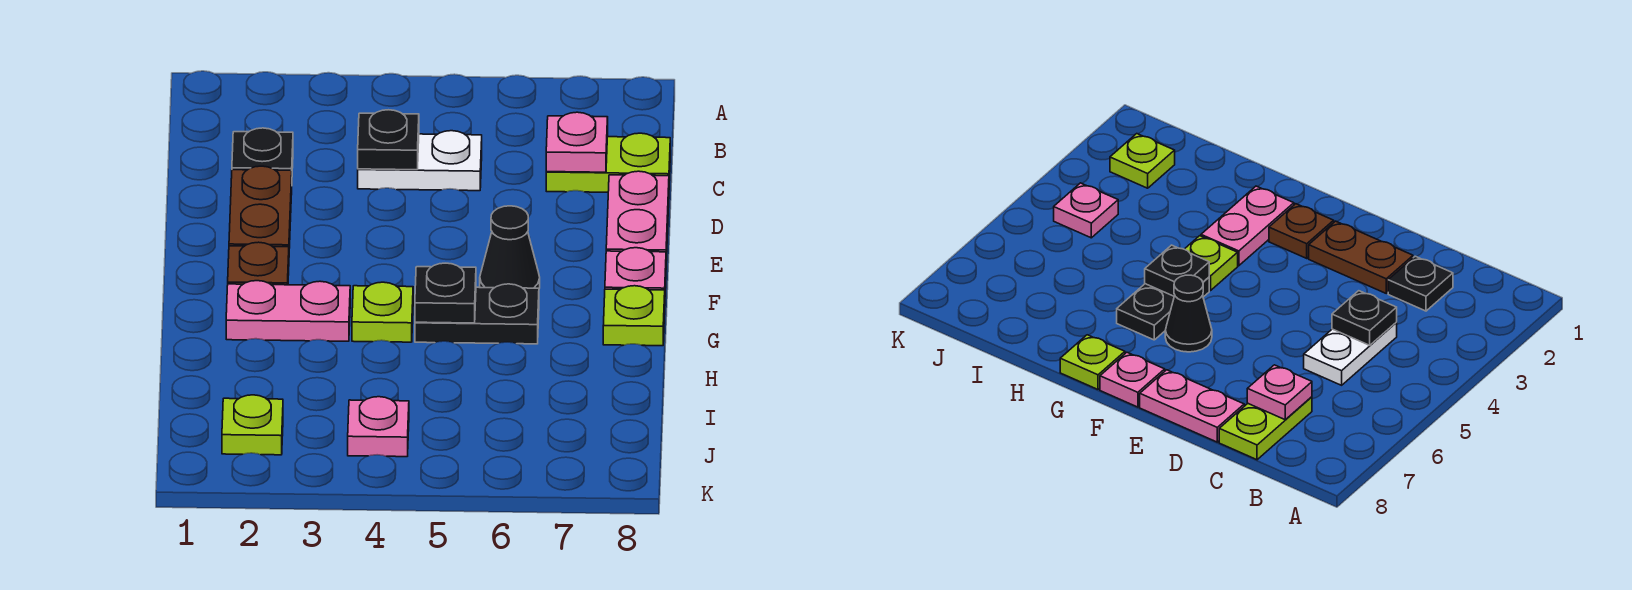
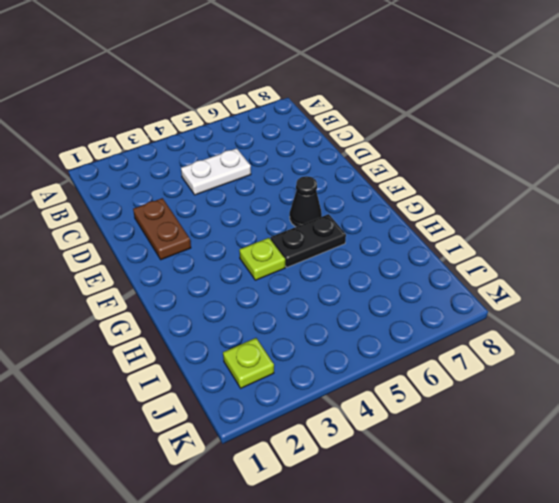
none -> black plate C2 level 1
none -> lime plate C7:C8 level 1
none -> pink plate D8:E8 level 1

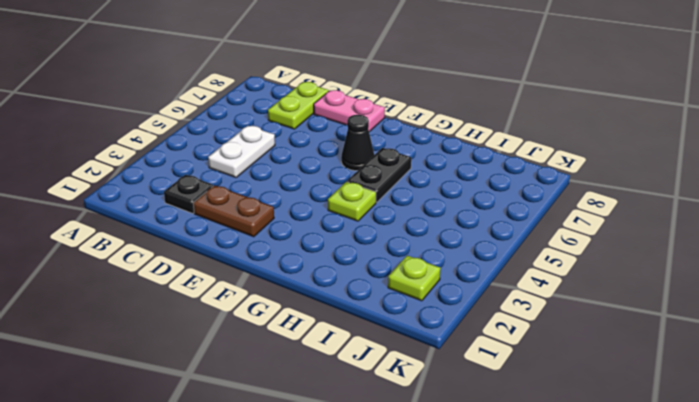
none -> brown plate F2 level 1
none -> pink plate F8 level 1
none -> pink plate G2:G3 level 1

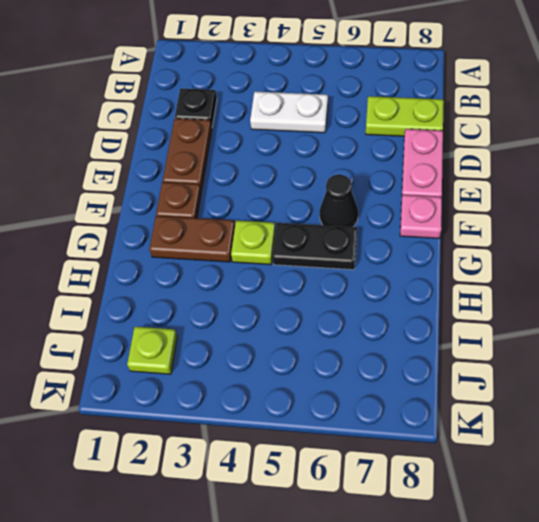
brown plate G2:G3 level 1 -> pink plate G2:G3 level 1
none -> lime plate G8 level 1
none -> pink plate J4 level 1
none -> black plate C4 level 2

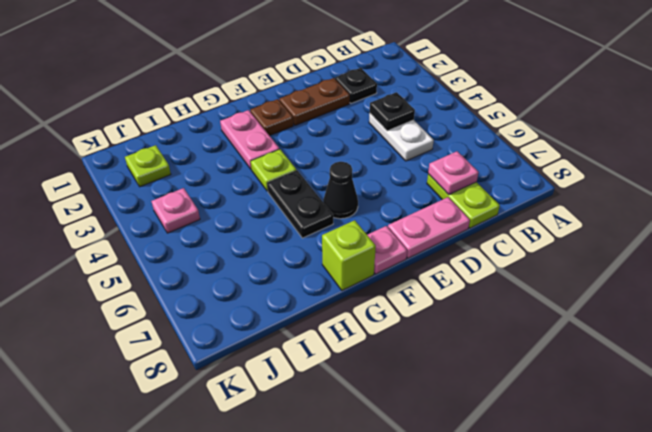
lime brick G8 level 1 -> lime plate G8 level 1
none -> black plate G5 level 2

